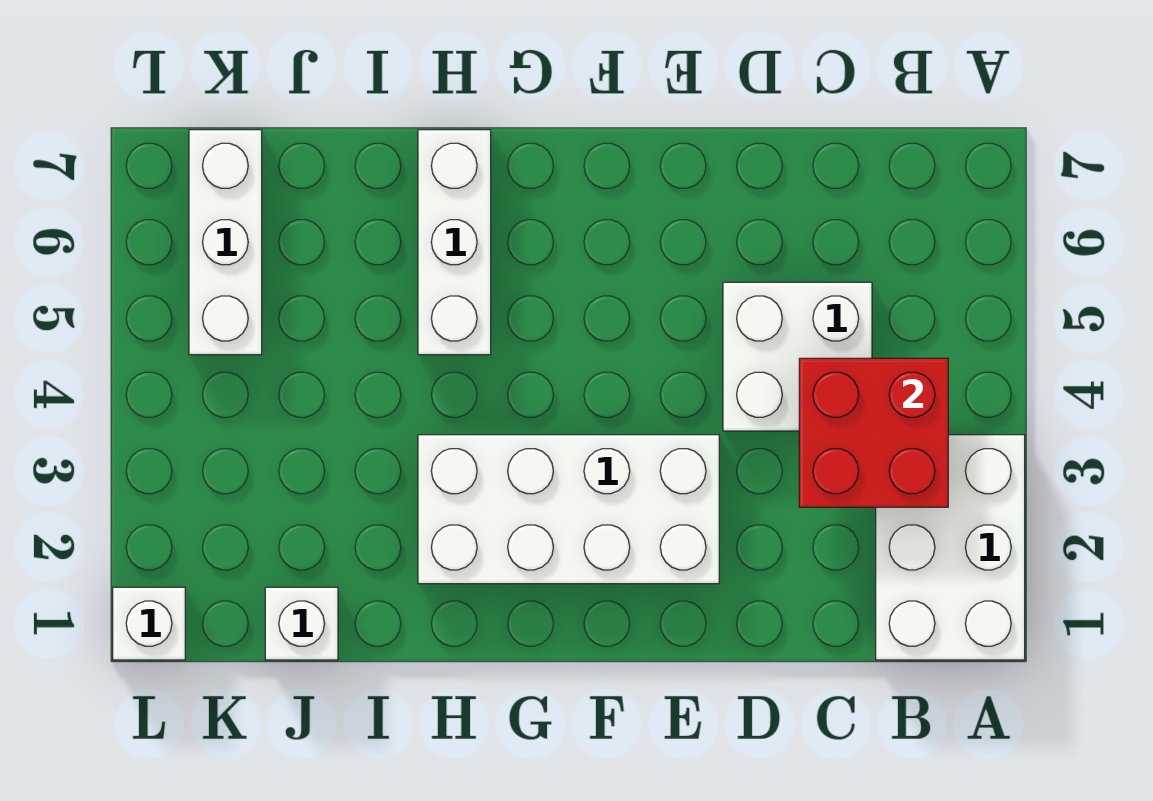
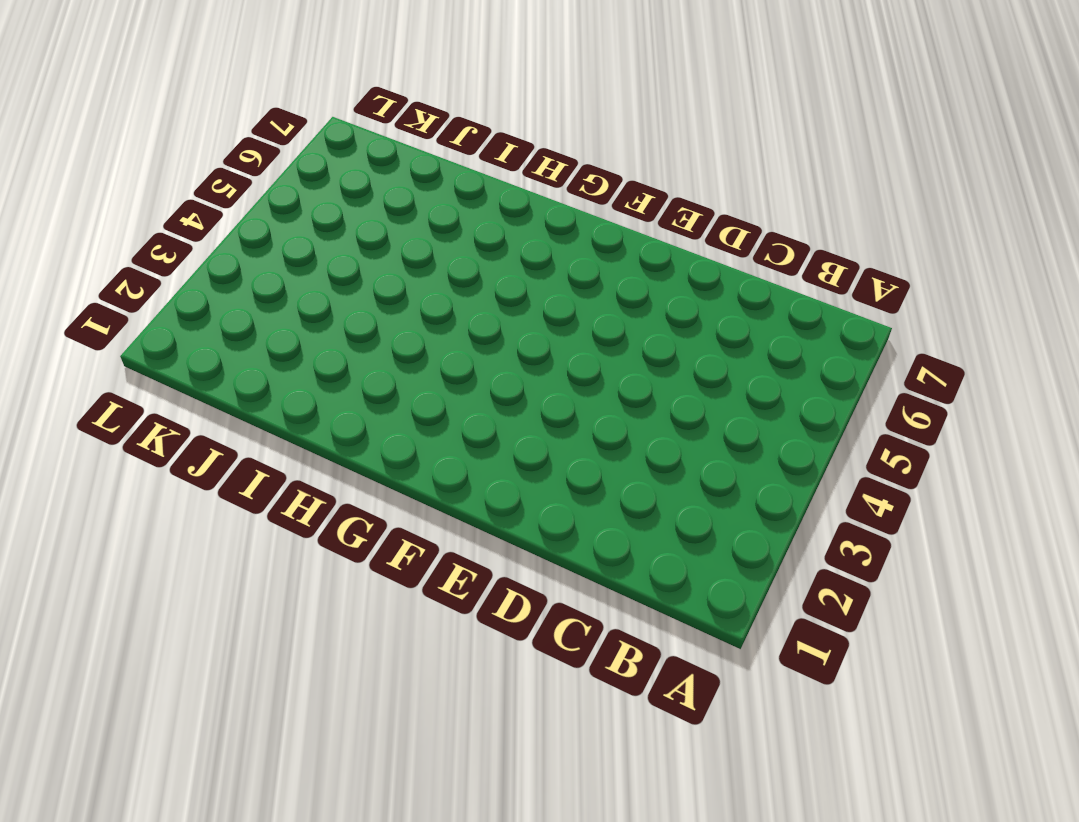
none -> white brick A1:B3 level 1
none -> white brick C4:D5 level 1

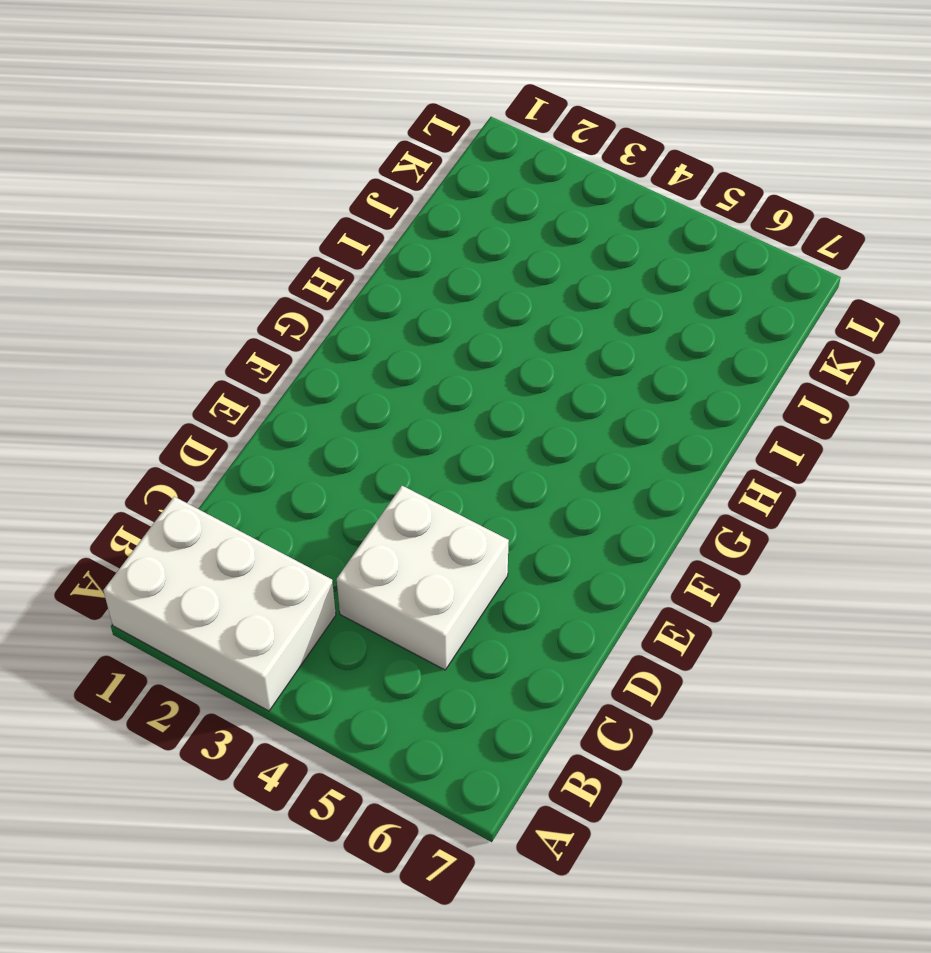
none -> white brick E2:H3 level 1
none -> white brick H5:H7 level 1

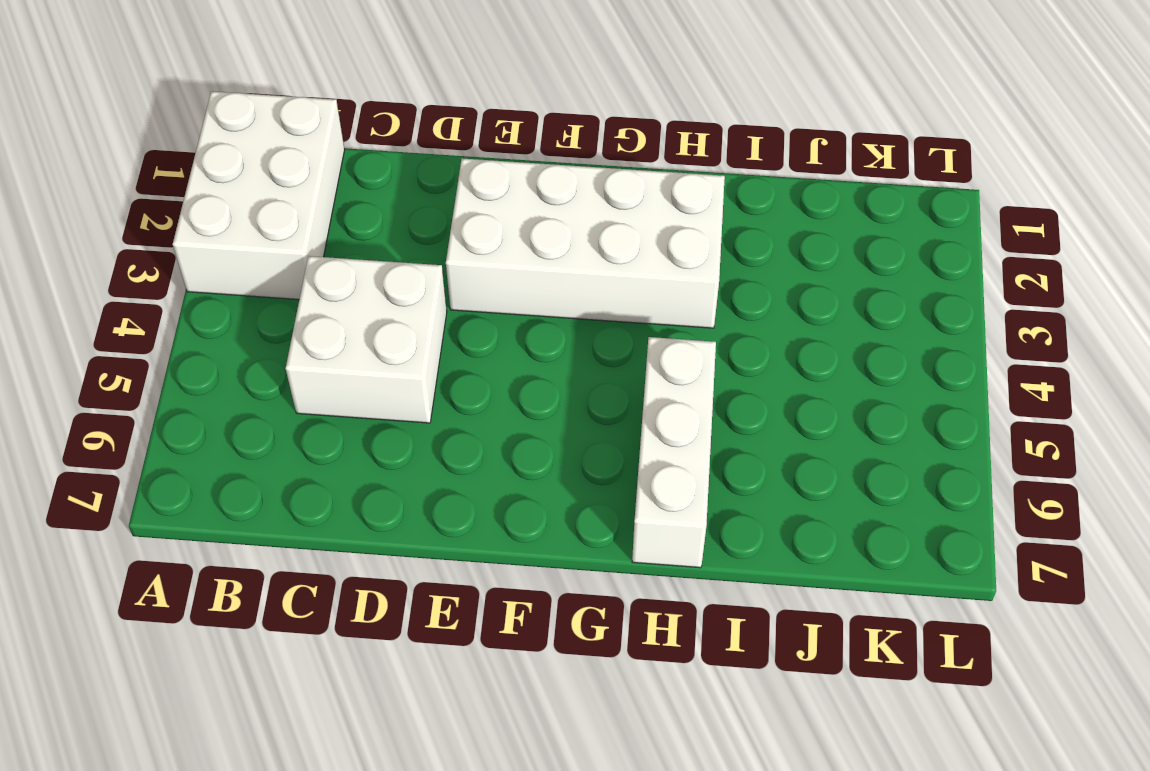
none -> white brick J1 level 1
none -> white brick K5:K7 level 1

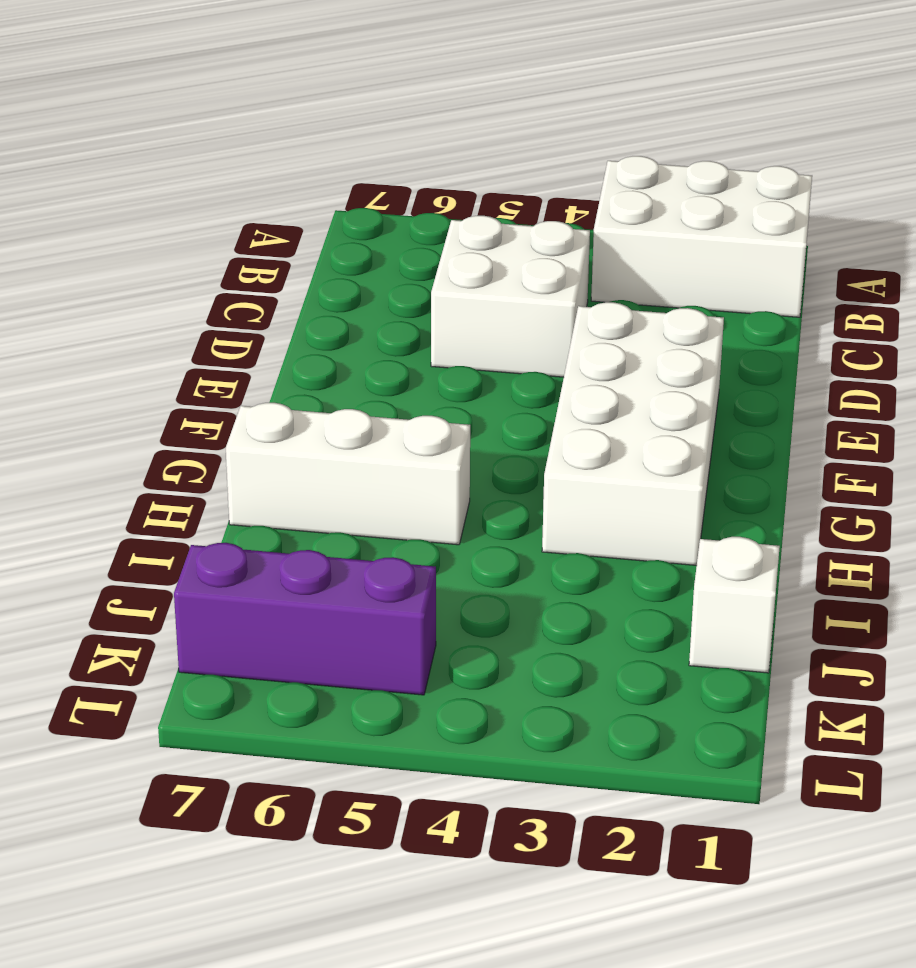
purple brick K5:K7 level 1 -> white brick K5:K7 level 1
none -> white brick L1 level 1
none -> red brick B3:C4 level 2

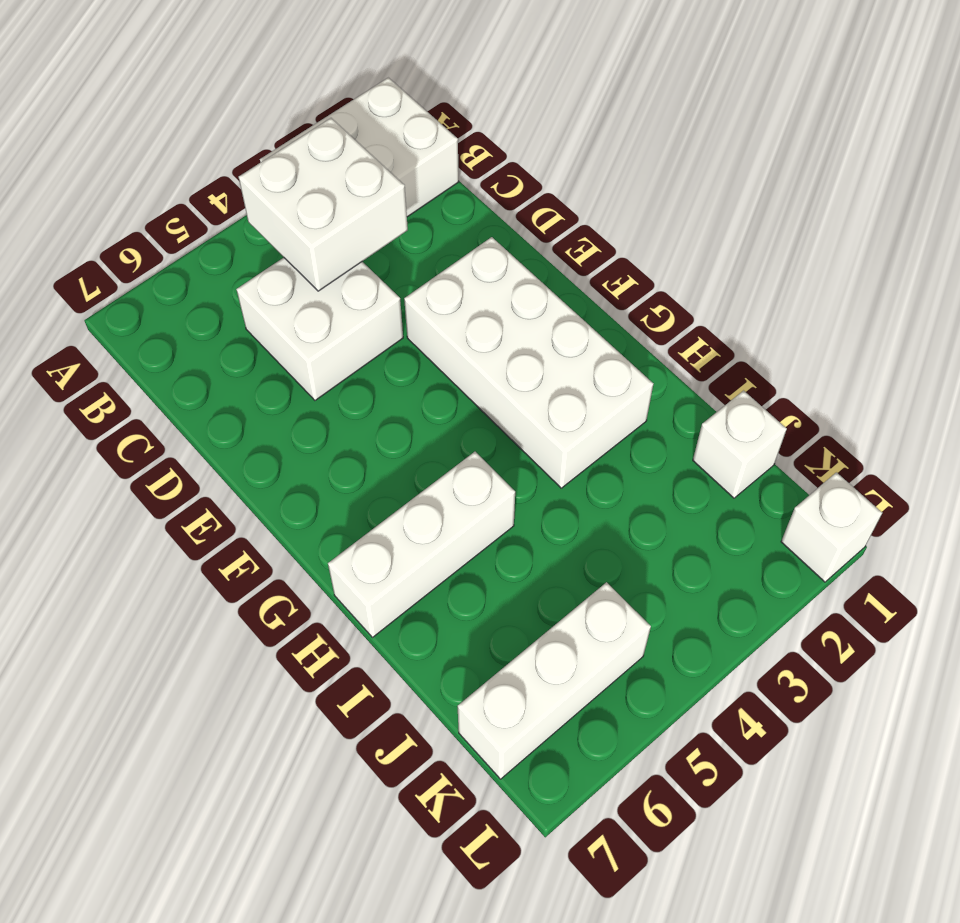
white brick B3:C4 level 2 -> red brick B3:C4 level 2

